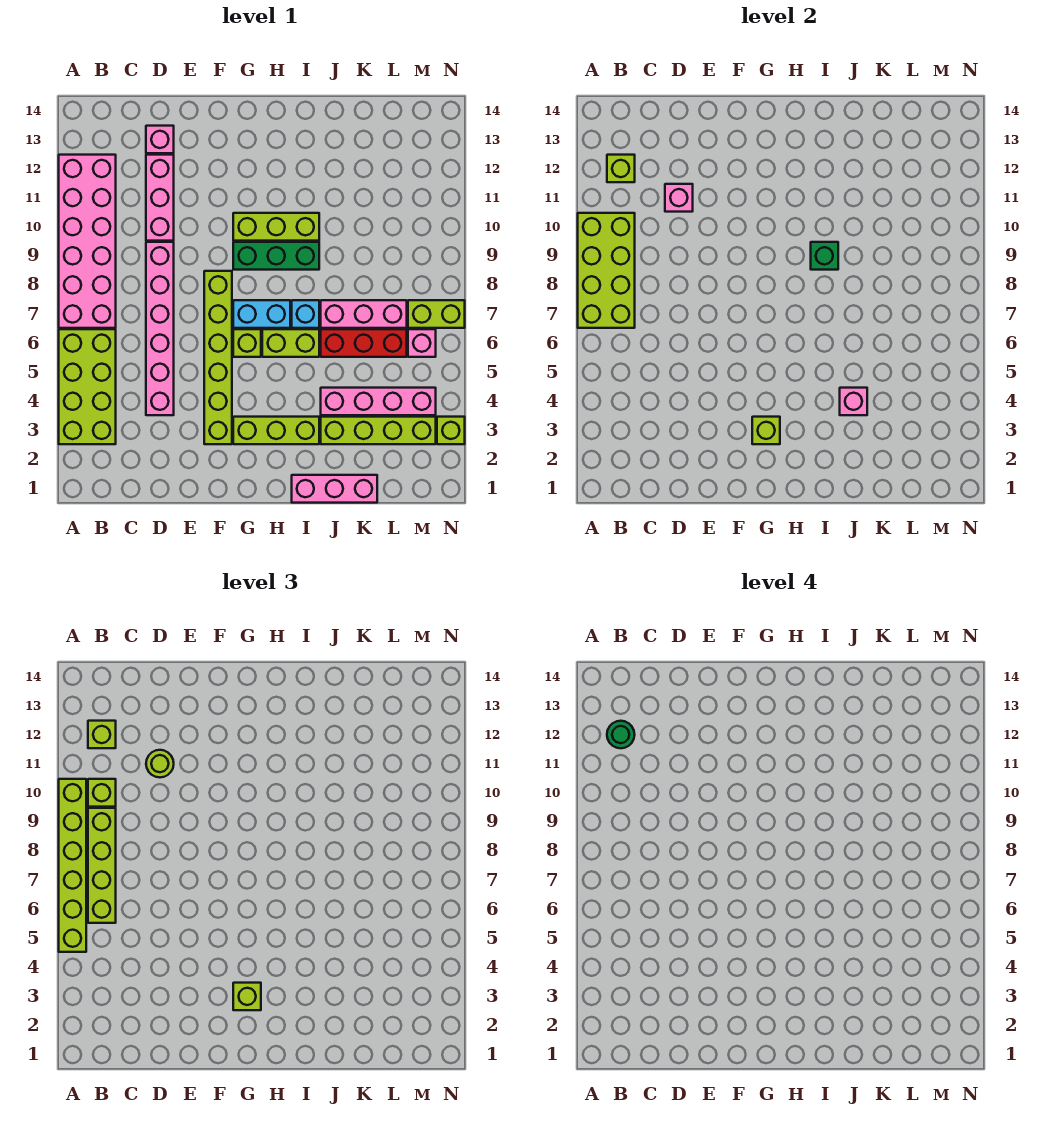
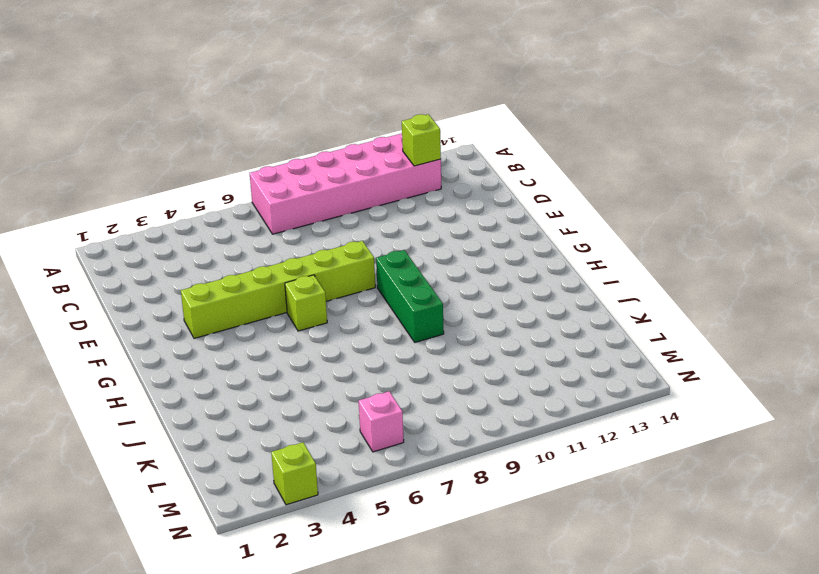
none -> lime brick A3:B6 level 1
none -> pink brick D4:D9 level 1
none -> pink brick D10:D12 level 1
none -> pink brick D13 level 1

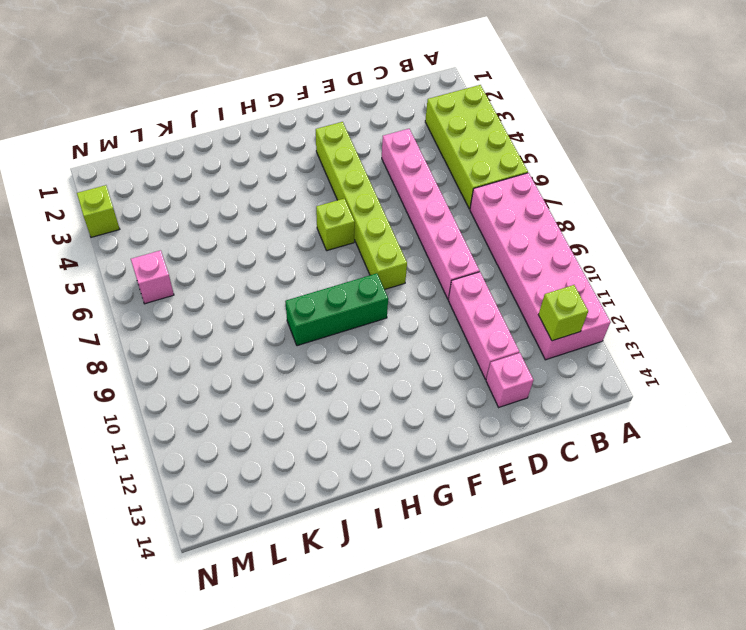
none -> lime brick G3:I3 level 1
none -> cyan brick G7:H7 level 1
none -> lime brick G10:I10 level 1
none -> lime brick H6:I6 level 1

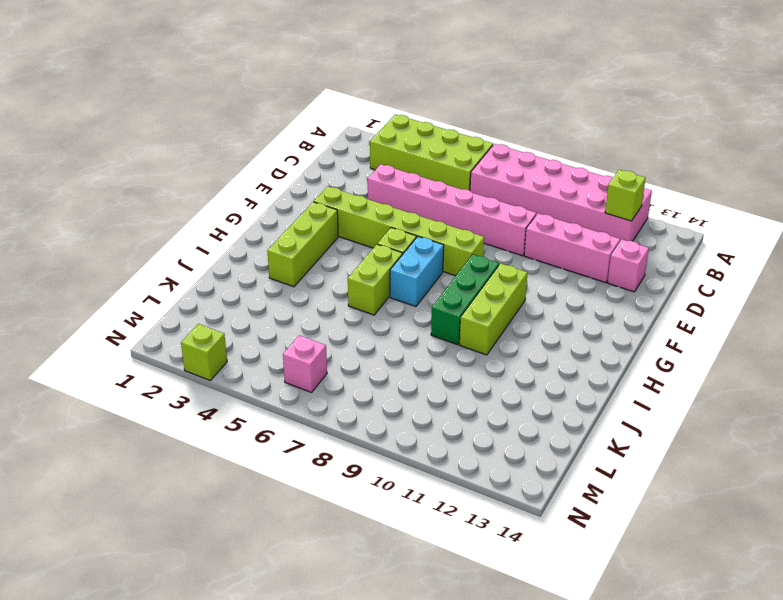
none -> pink brick I1:K1 level 1
none -> cyan brick I7 level 1
none -> lime brick J3:M3 level 1
none -> pink brick J4:M4 level 1

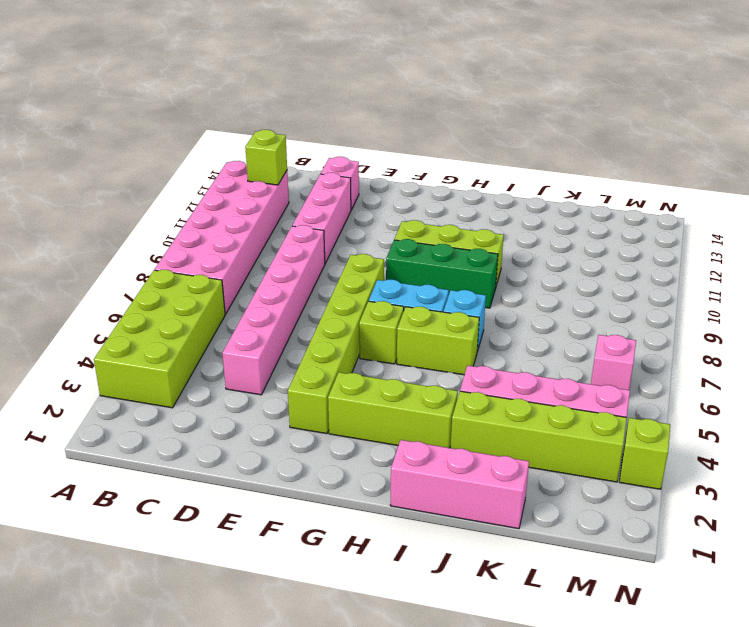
none -> red brick J6:L6 level 1
none -> pink brick J7:L7 level 1
none -> lime brick M7:N7 level 1
none -> lime brick A7:B10 level 2

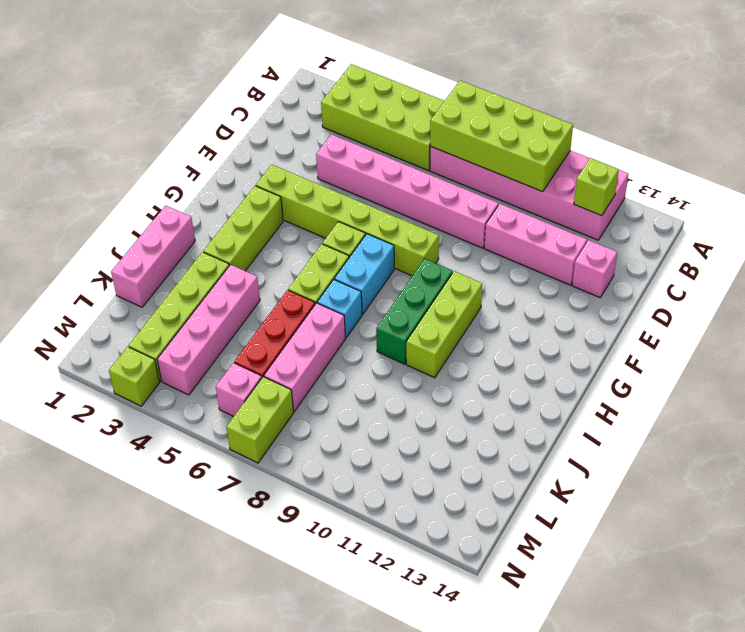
none -> pink brick D11 level 2
none -> lime brick G3 level 2
none -> green brick I9 level 2
none -> pink brick J4 level 2

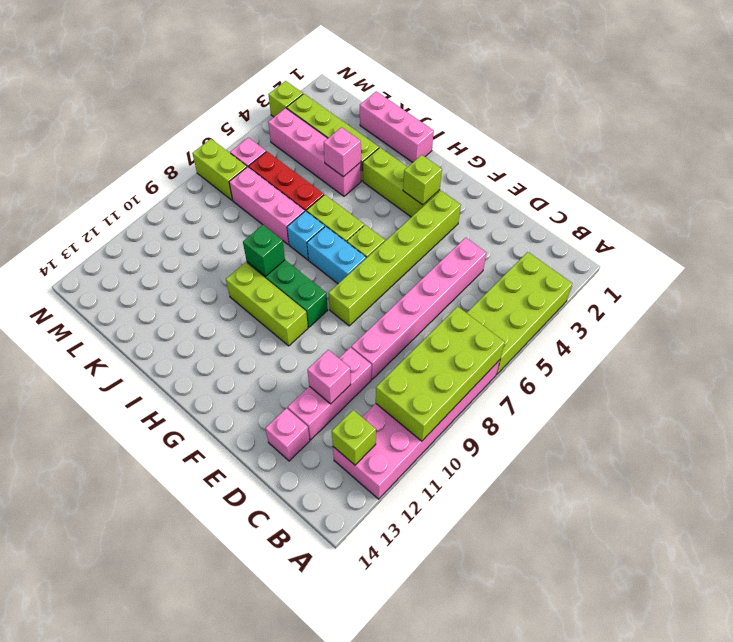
none -> lime brick A5:A10 level 3
none -> lime brick B6:B9 level 3
none -> lime brick B10 level 3
none -> lime brick B12 level 3

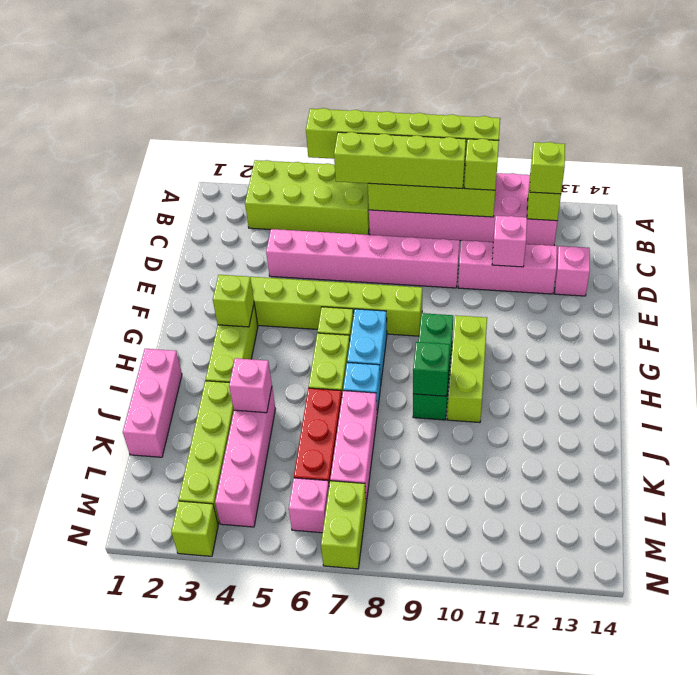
none -> lime round brick D11 level 3
none -> lime brick G3 level 3
none -> green round brick B12 level 4

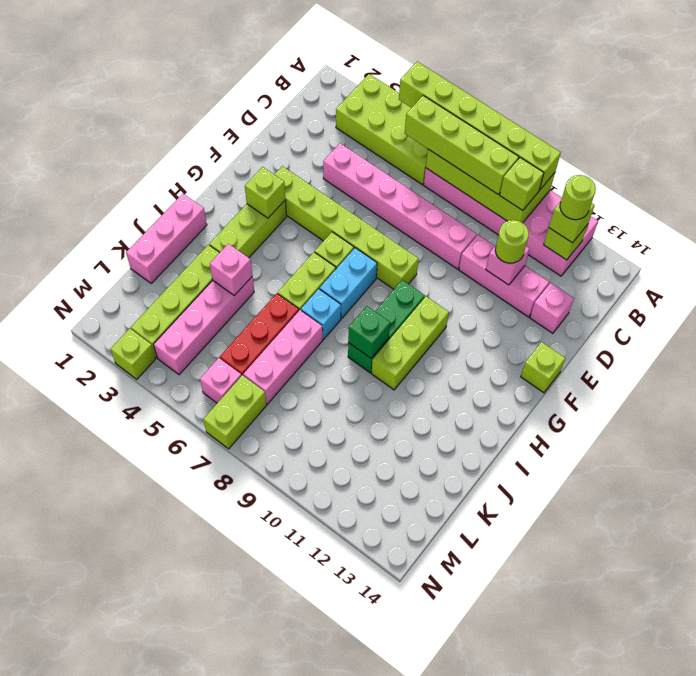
lime round brick B12 level 4 -> green round brick B12 level 4
lime brick F14 level 1 -> lime brick G3 level 3

